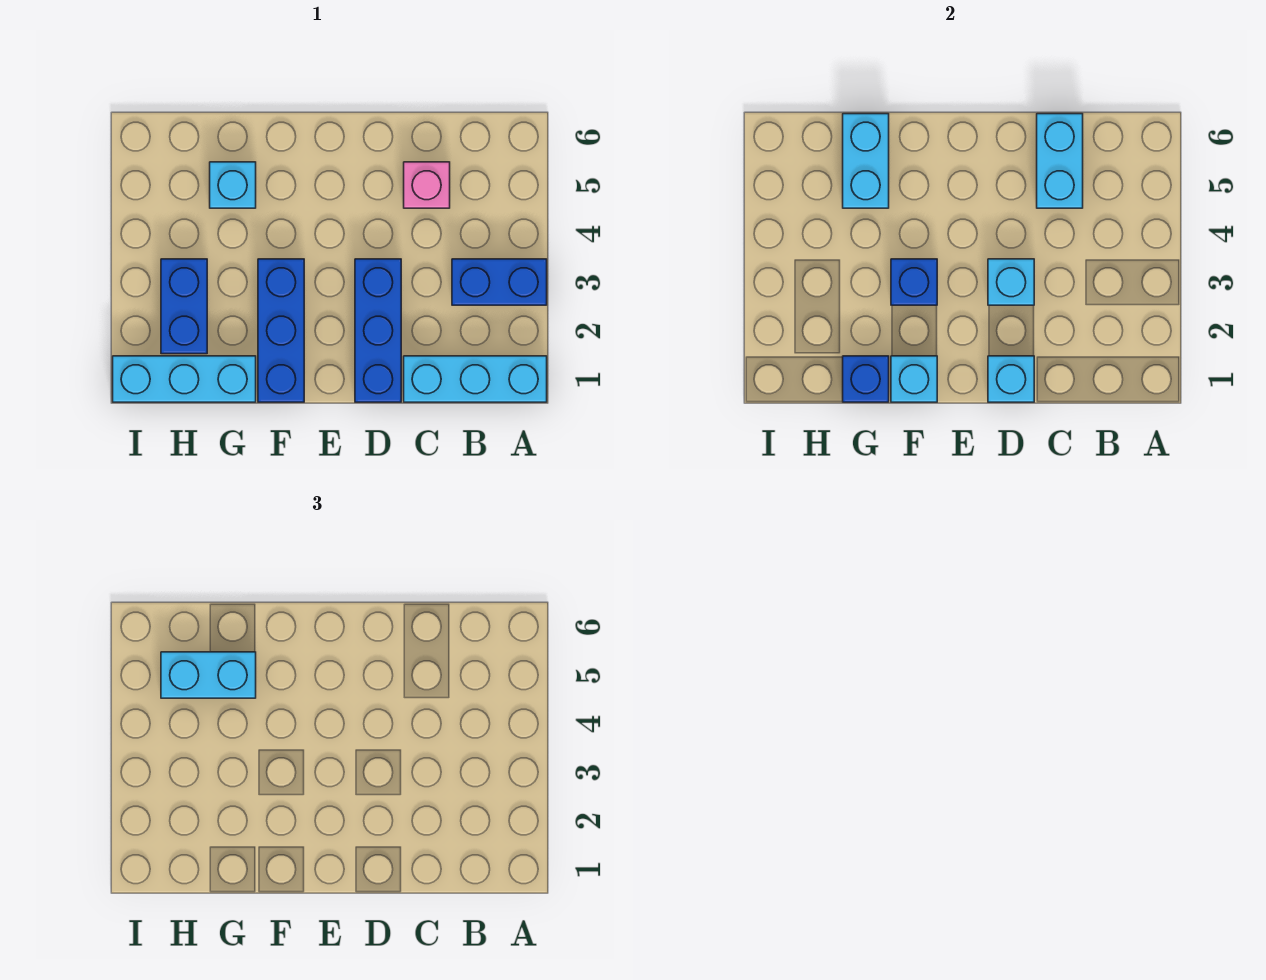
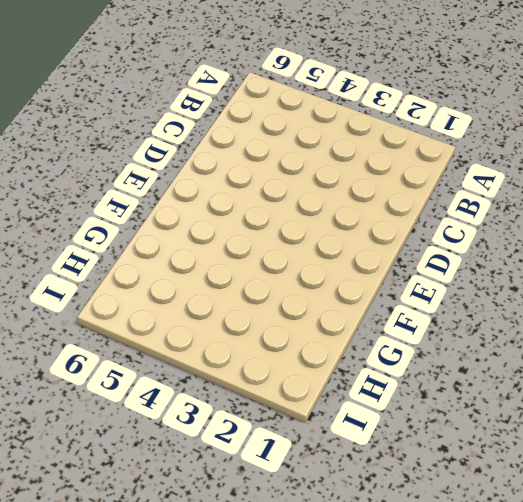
none -> cyan brick A1:C1 level 1
none -> blue brick A3:B3 level 1
none -> pink brick C5 level 1

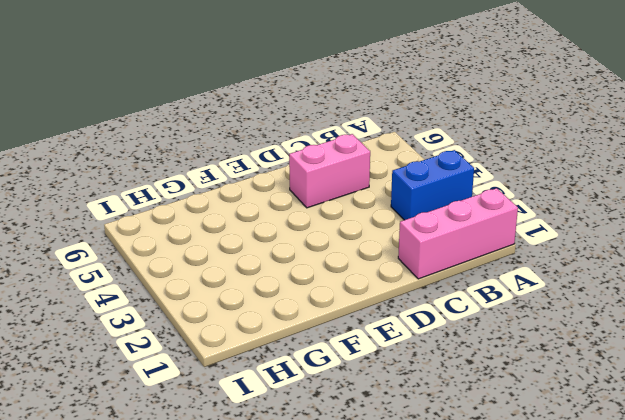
pink brick A1:C1 level 1 -> cyan brick A1:C1 level 1
pink brick C5:D5 level 1 -> pink brick C5 level 1
none -> blue brick D1:D3 level 1
none -> blue brick F1:F3 level 1
none -> cyan brick G1:I1 level 1

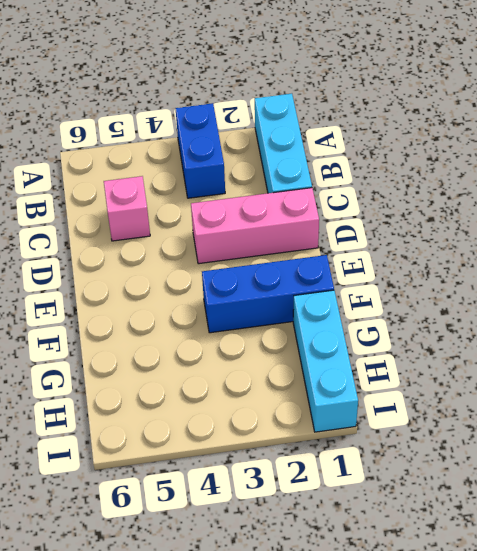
pink brick D1:D3 level 1 -> blue brick D1:D3 level 1
none -> cyan brick G5 level 1
none -> blue brick H2:H3 level 1
none -> cyan brick C5:C6 level 2

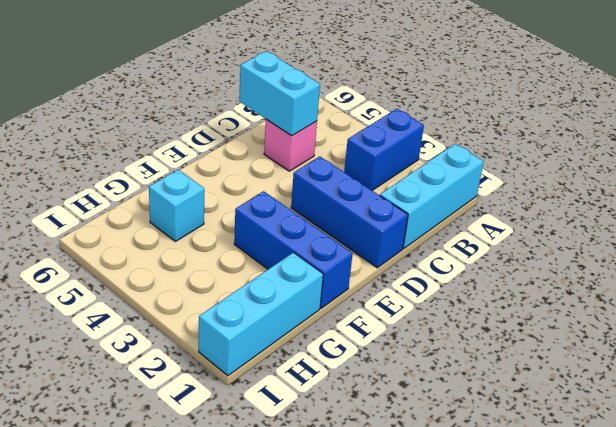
none -> blue brick H2:H3 level 1
none -> cyan brick D1 level 2
none -> cyan brick D3 level 2

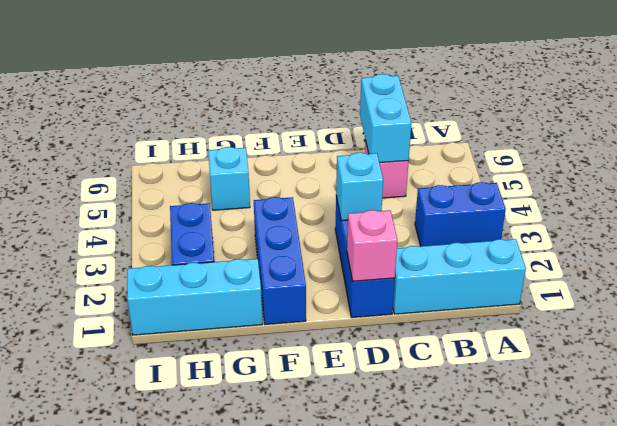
pink brick D1 level 2 -> cyan brick D1 level 2
none -> cyan brick F1 level 2
none -> blue brick F3 level 2
none -> blue brick G1 level 2

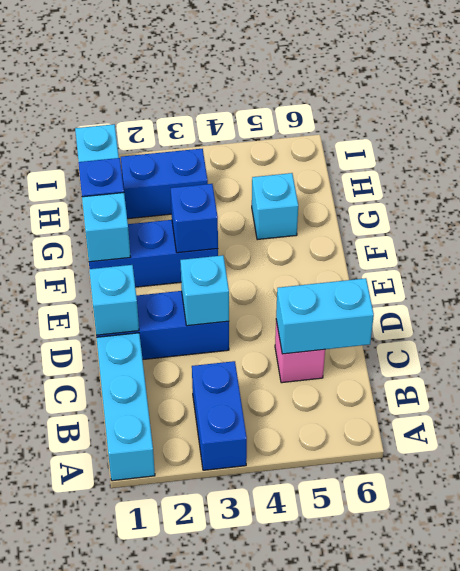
none -> cyan brick G5:G6 level 2
none -> cyan brick G5:H5 level 3

